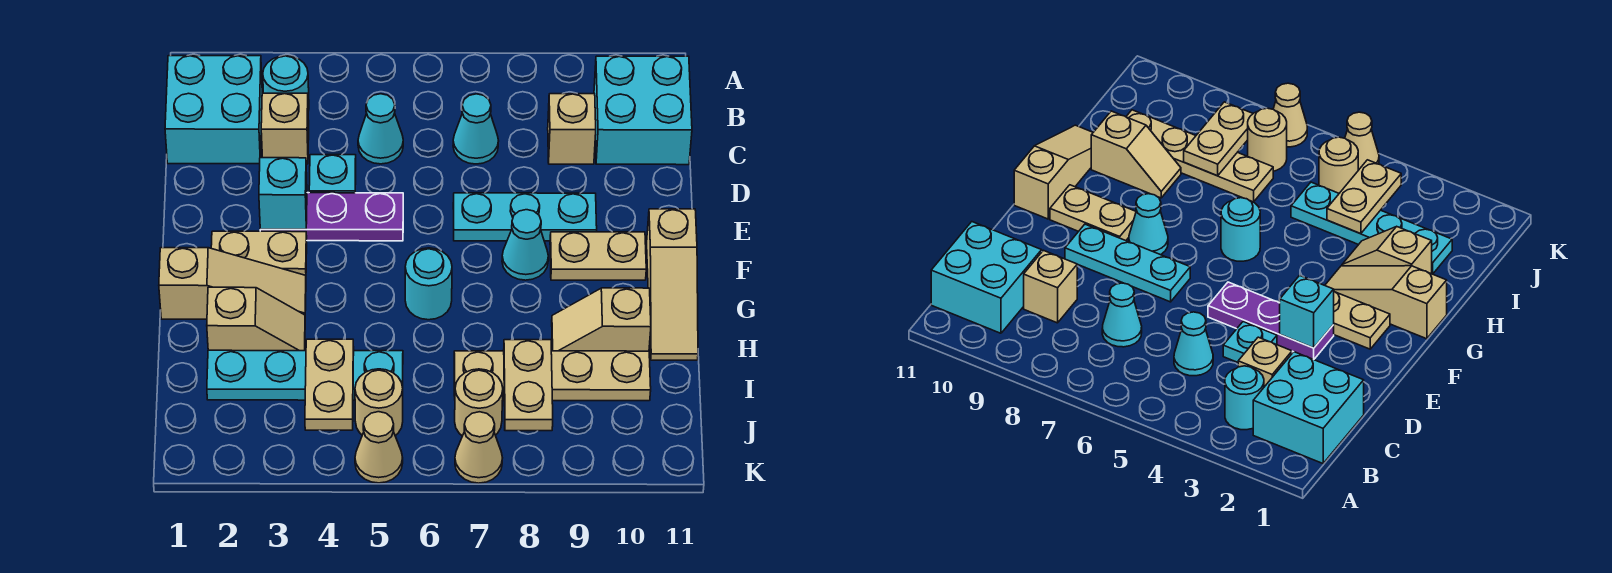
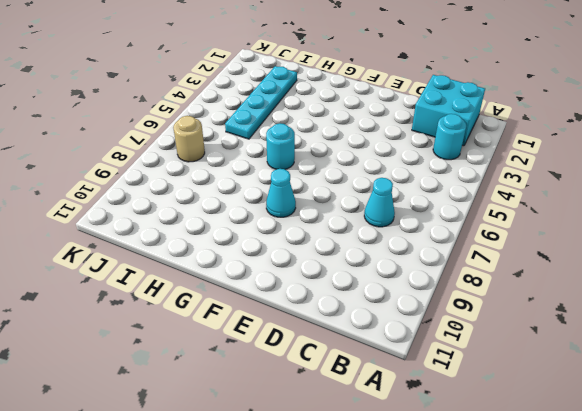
none -> cyan brick B10:C11 level 1
none -> tan brick C3 level 1
none -> cyan cone C5 level 1

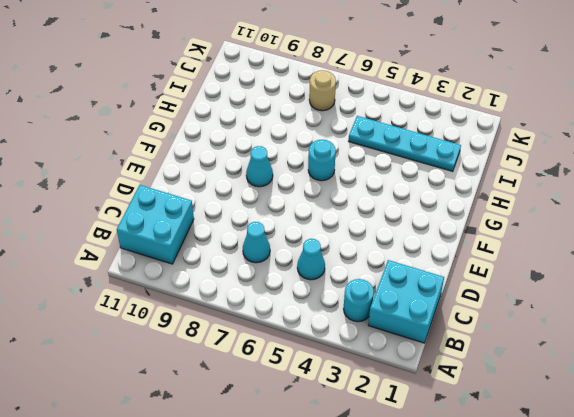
none -> tan brick C3 level 1
none -> tan brick C9 level 1
none -> cyan plate D4 level 1

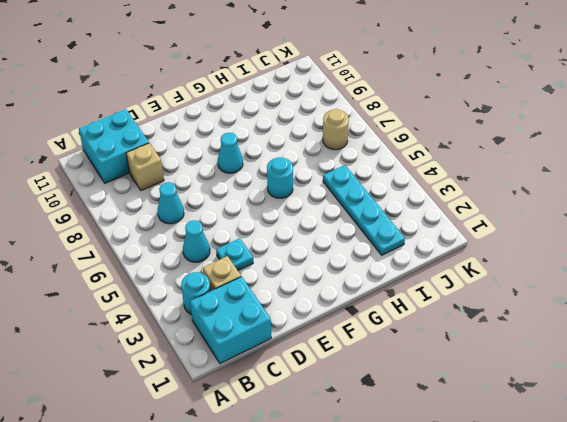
none -> purple plate E3:E5 level 1
none -> cyan plate E7:E9 level 1
none -> tan plate F2:F3 level 1

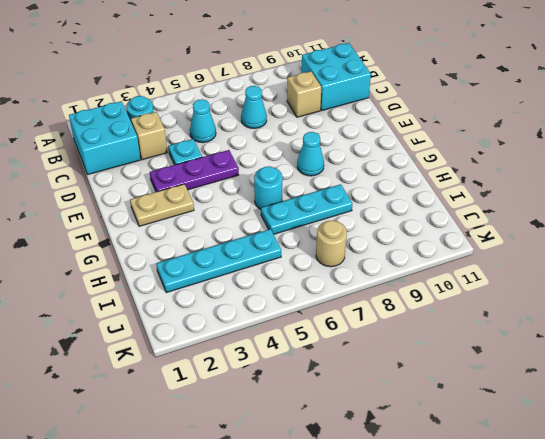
cyan plate H6:H8 level 1 -> cyan plate E7:E9 level 1
none -> tan plate F9:F10 level 1
none -> tan slope F11:H11 level 1 top F
none -> tan slope G1:G3 level 1 top 1

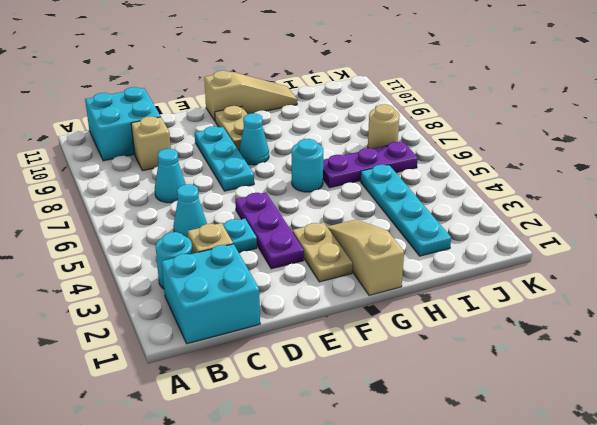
purple plate H6:J6 level 1 -> none
none -> tan slope H2:H3 level 1 top 2
none -> tan slope H9:H10 level 1 top 10
none -> tan plate I7:I10 level 1

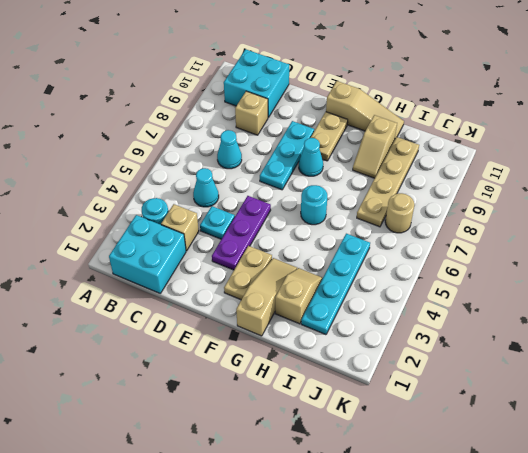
none -> tan round brick J5 level 1
none -> tan cone K5 level 1
none -> tan cone K7 level 1

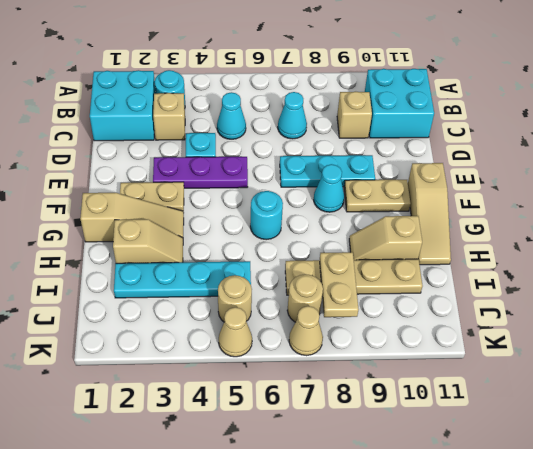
none -> cyan brick E3 level 2
none -> tan plate I4:J4 level 2

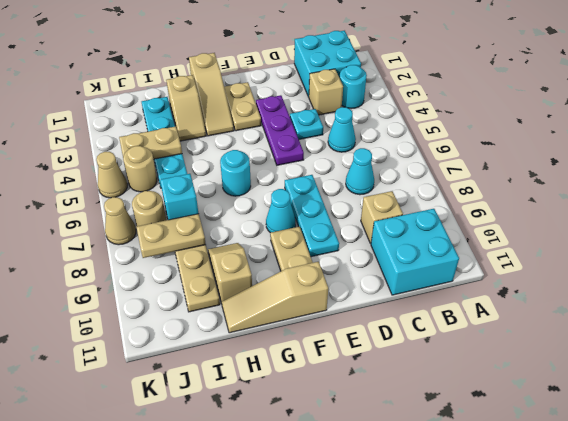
cyan brick I7 level 2 -> cyan brick E3 level 2

